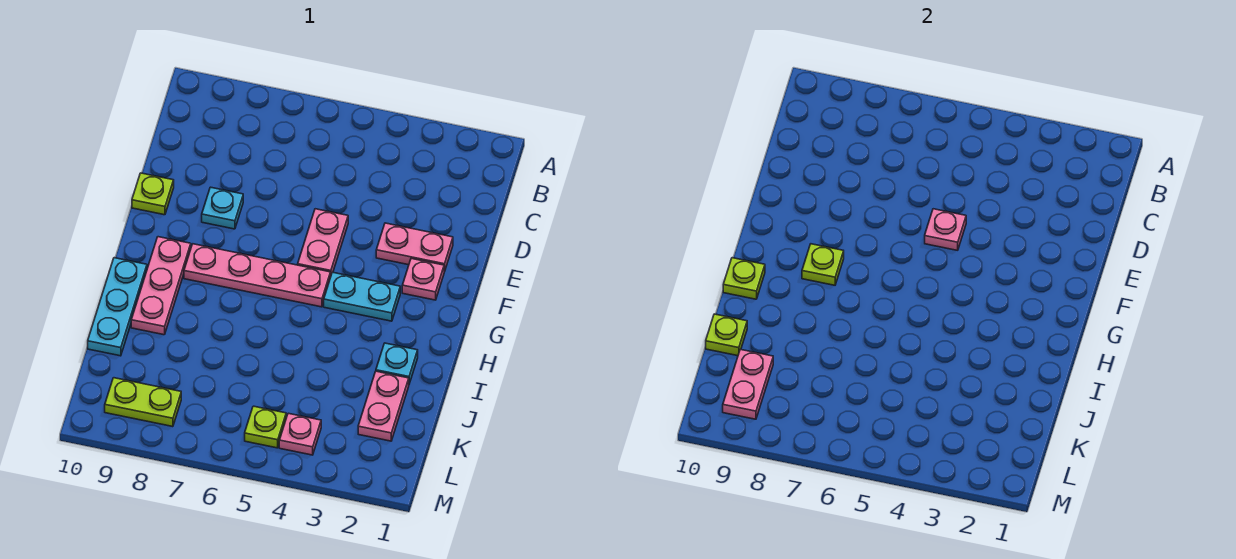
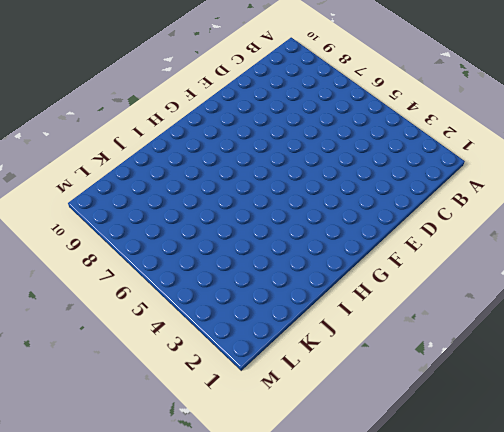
none -> pink plate E2:E3 level 1
none -> pink plate E5:F5 level 1
none -> cyan plate E8 level 1

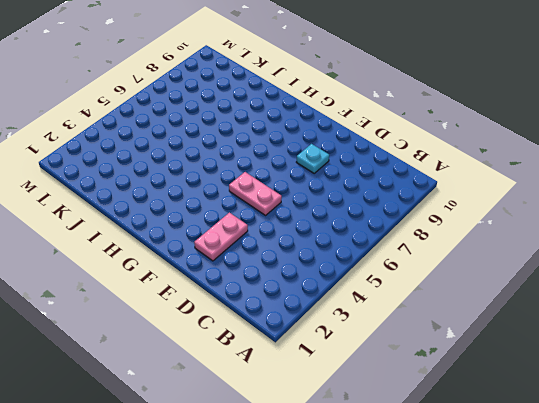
none -> lime plate E10 level 1
none -> pink plate F2 level 1
none -> cyan plate G3:G4 level 1

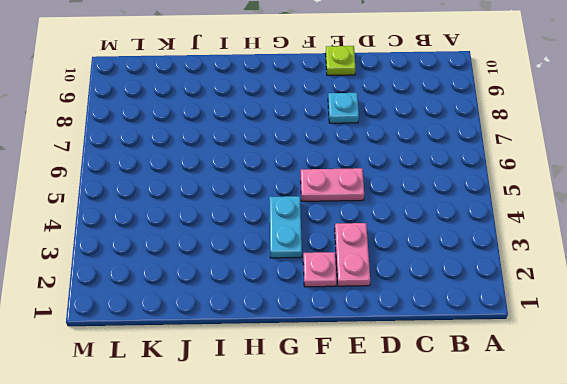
none -> pink plate G5:G8 level 1
none -> pink plate G9:I9 level 1
none -> cyan plate H10:J10 level 1

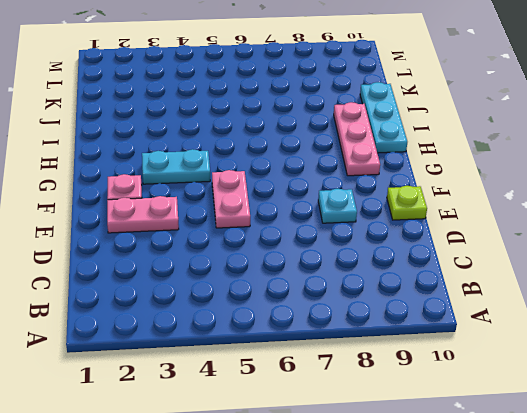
none -> pink plate G5:G8 level 1
none -> cyan plate I2 level 1
none -> pink plate J2:K2 level 1

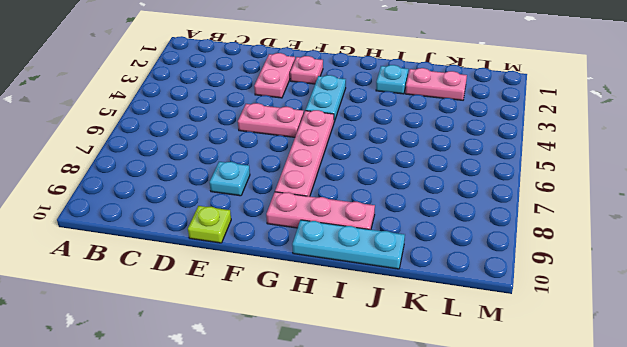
none -> pink plate L4 level 1
none -> lime plate L5 level 1
none -> lime plate L8:L9 level 1

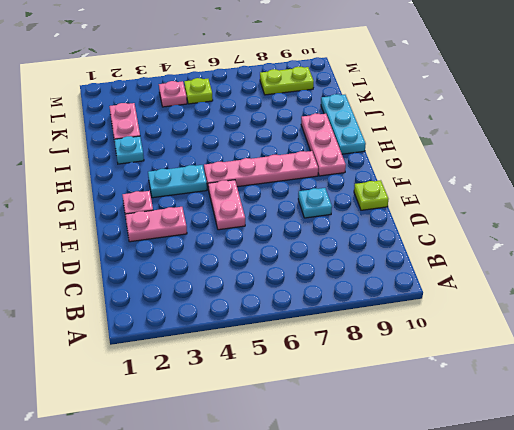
none -> pink plate E5 level 2
none -> lime plate G8 level 2
none -> lime plate H10 level 2

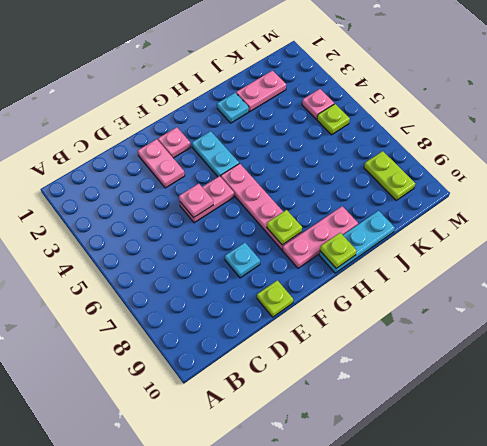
none -> lime plate J10 level 2
none -> pink plate K9:L9 level 2

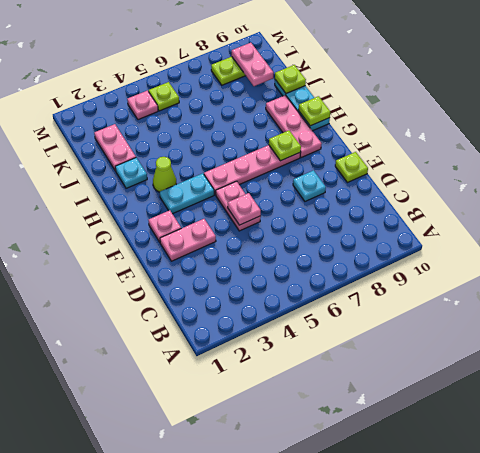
lime cone H3 level 1 -> none

